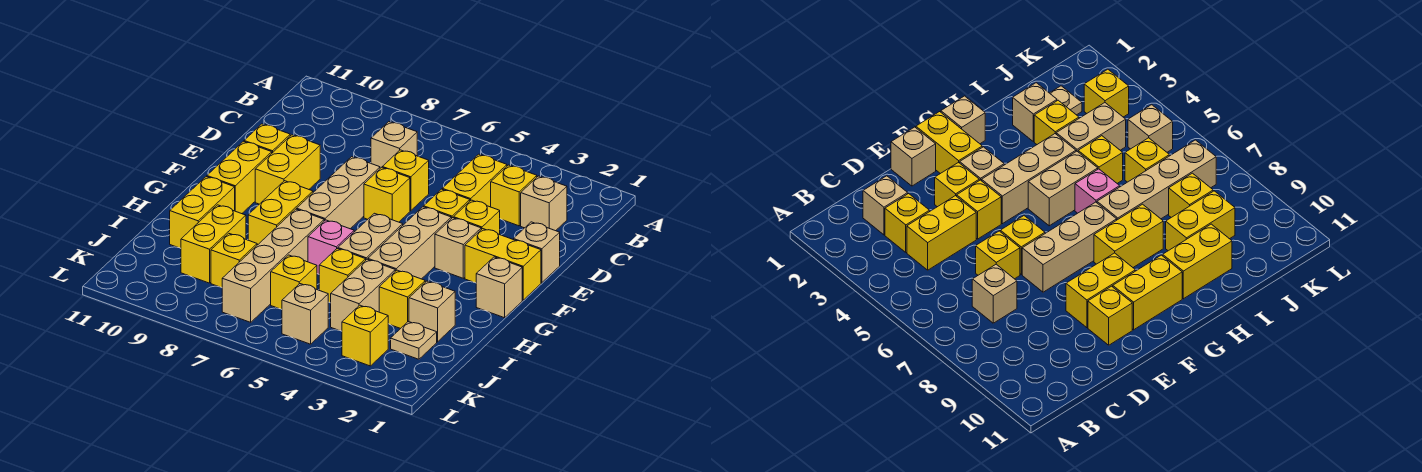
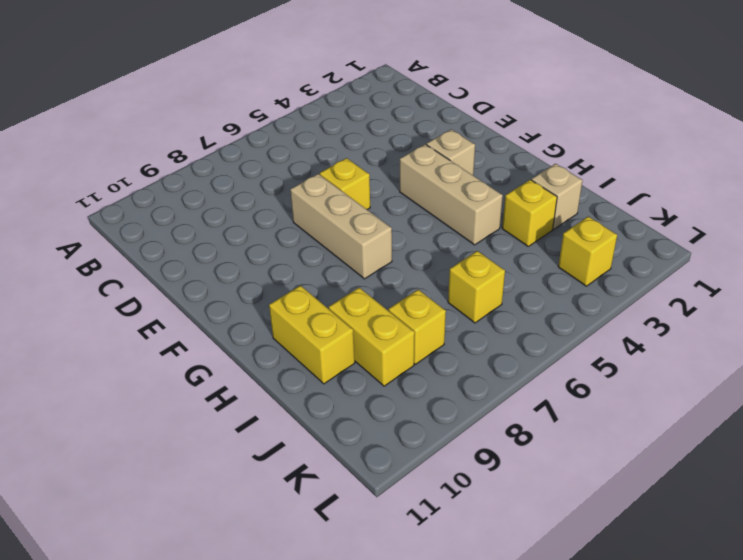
none -> tan brick C2 level 1
none -> yellow brick C3 level 1
none -> yellow brick C4:D4 level 1
none -> tan brick C7 level 1

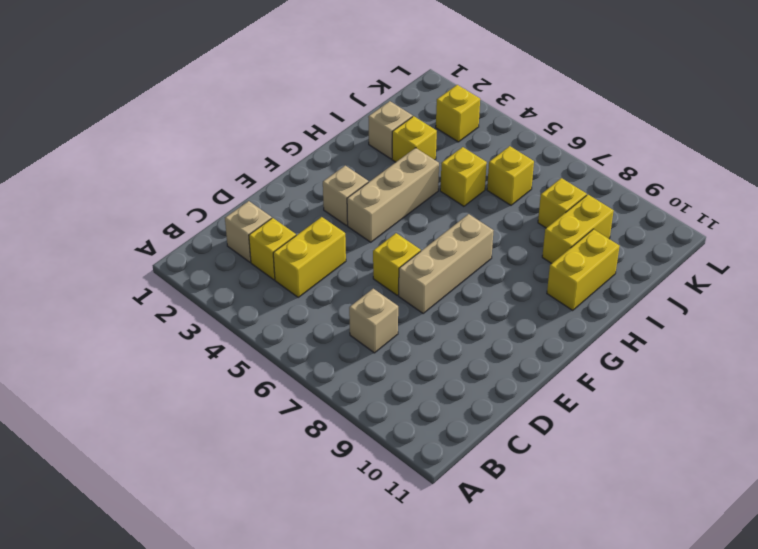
none -> yellow brick D6 level 1
none -> tan brick E1 level 1
none -> yellow brick E3 level 1
none -> yellow brick E4 level 1

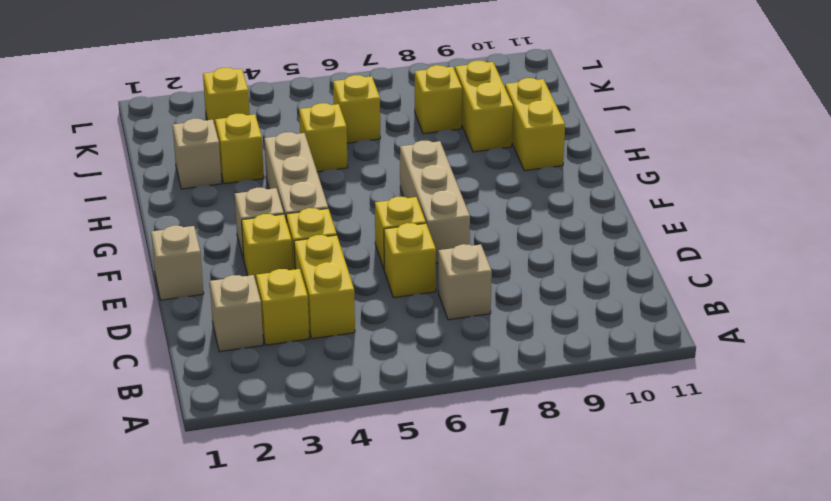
none -> yellow brick E9:F9 level 1
none -> yellow brick E10 level 1
none -> yellow brick F1:F2 level 1
none -> yellow brick F10:G10 level 1

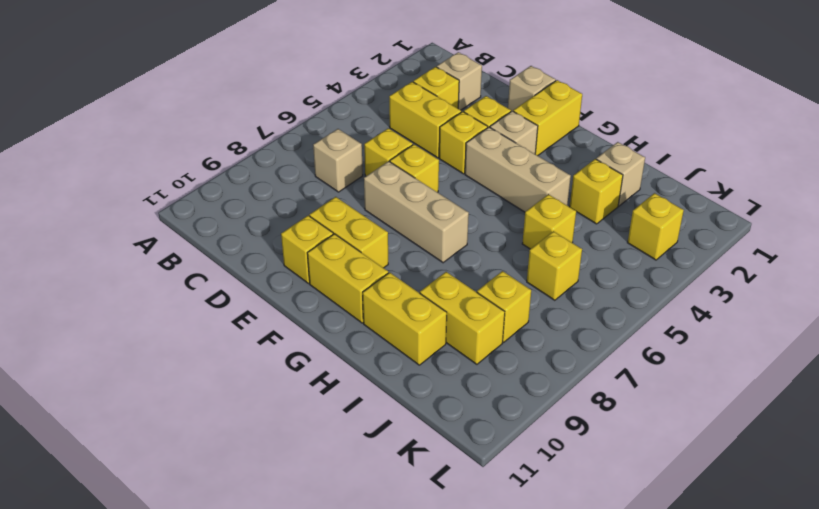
none -> tan brick G1 level 1
none -> tan brick G5:H5 level 1
none -> yellow brick G8:H8 level 1
none -> pink brick H6 level 1

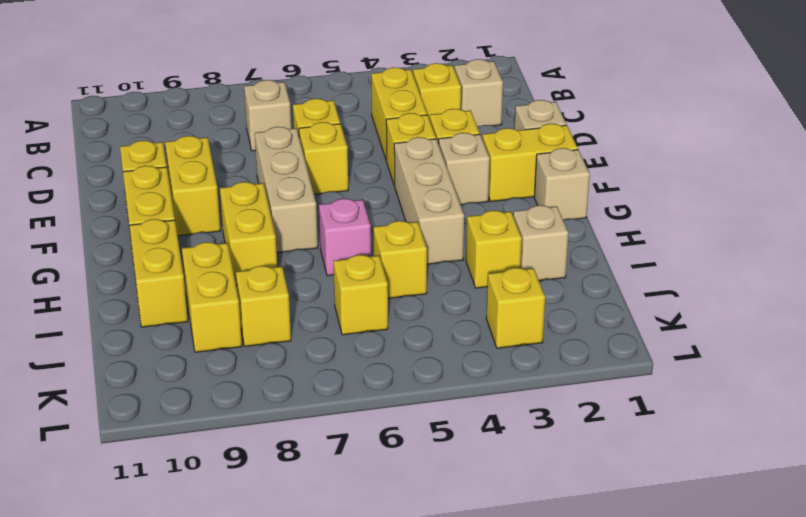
none -> tan brick G5:H5 level 1
none -> tan brick H7:K7 level 1
none -> tan brick I4:J4 level 1
none -> tan plate J2 level 1

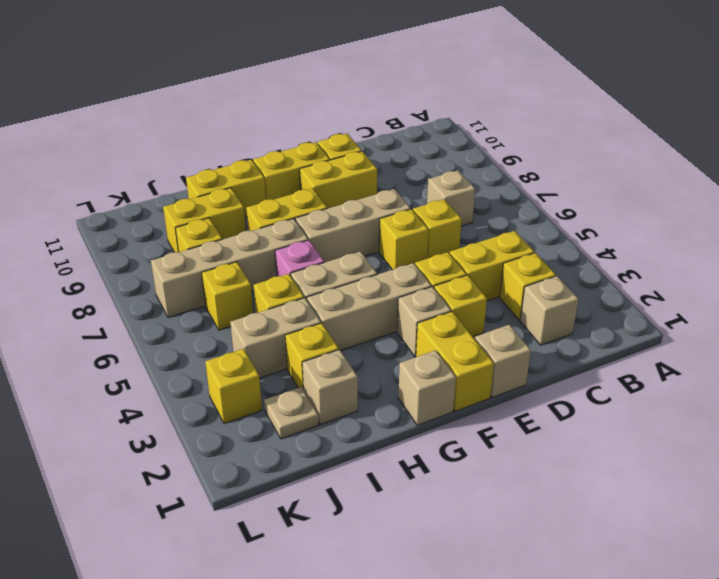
none -> tan brick K5 level 1

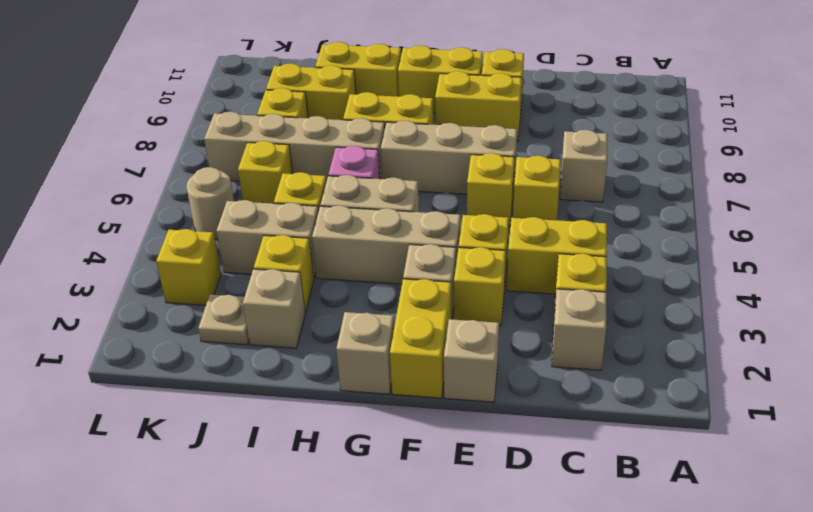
tan round brick K5 level 1 -> tan brick K5 level 1

